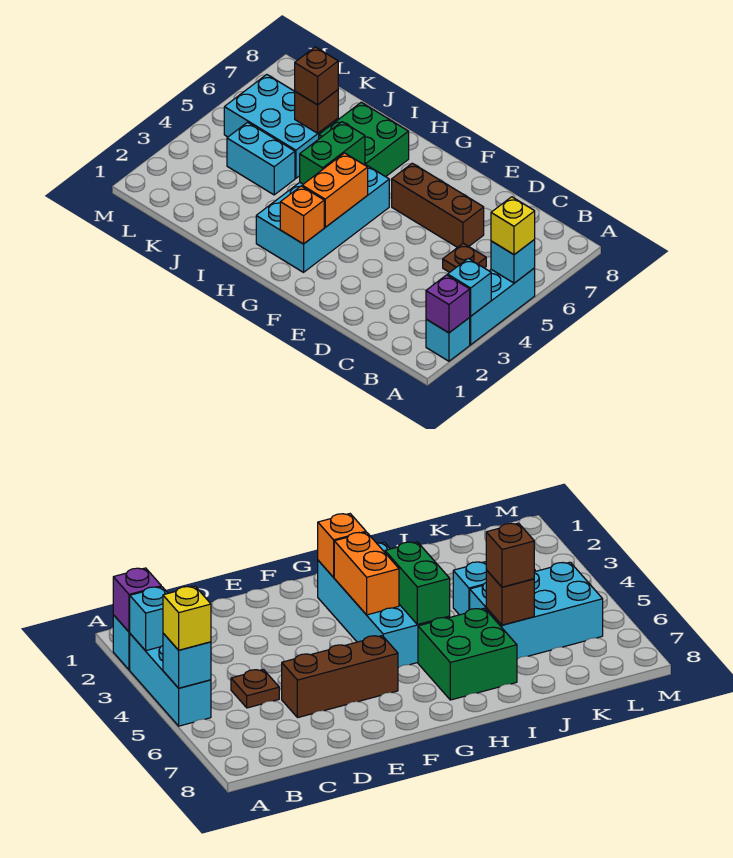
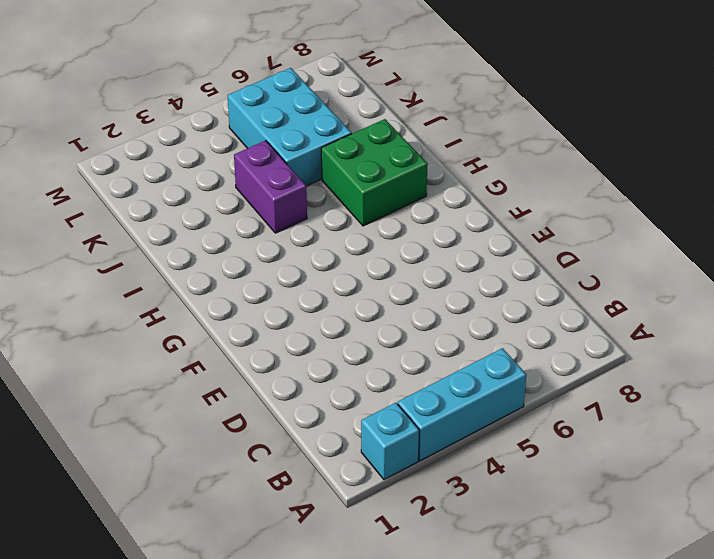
purple brick I4:J4 level 1 -> cyan brick J4:K4 level 1
none -> brown plate C5 level 1
none -> brown brick D6:F6 level 1
none -> cyan brick G2:H5 level 1

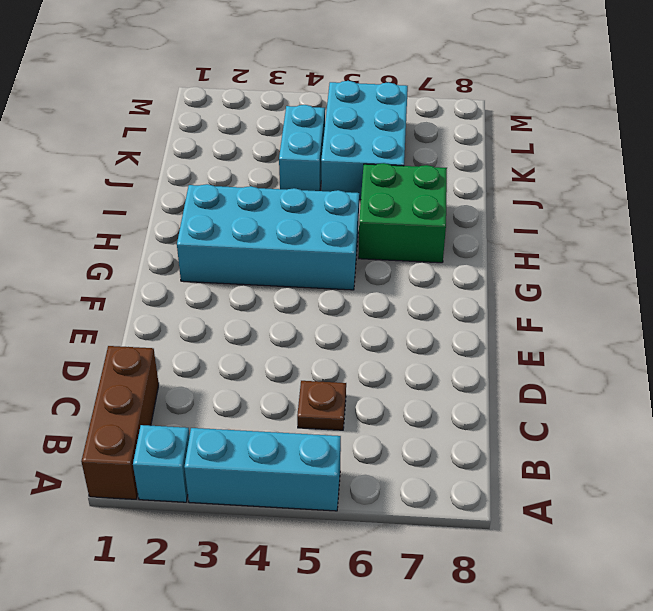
brown brick A1:C1 level 1 -> brown brick D6:F6 level 1
none -> purple brick A2 level 2
none -> cyan brick A3 level 2
none -> cyan brick A5 level 2

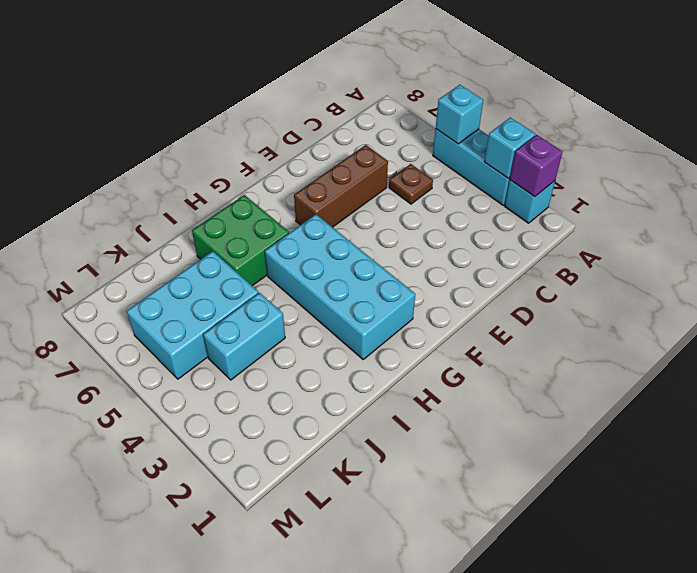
none -> orange brick G2 level 2
none -> orange brick G3:G4 level 2
none -> green brick H4:H5 level 2

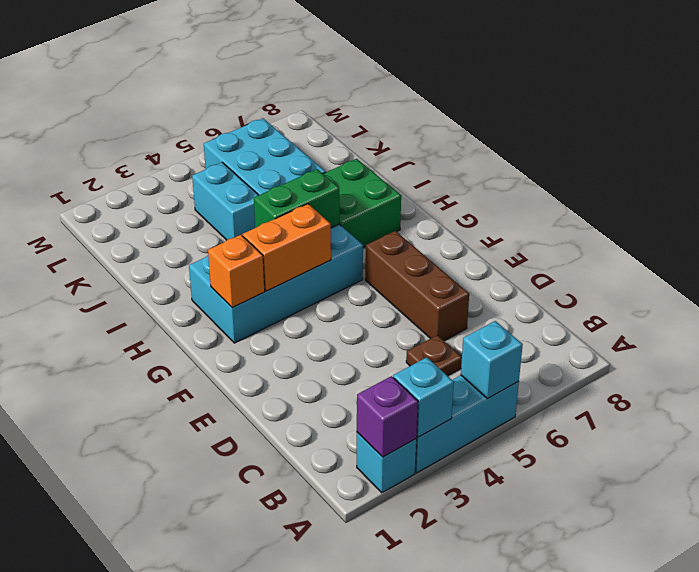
none -> brown brick J6 level 2
none -> yellow brick A5 level 3
none -> brown brick J6 level 3

